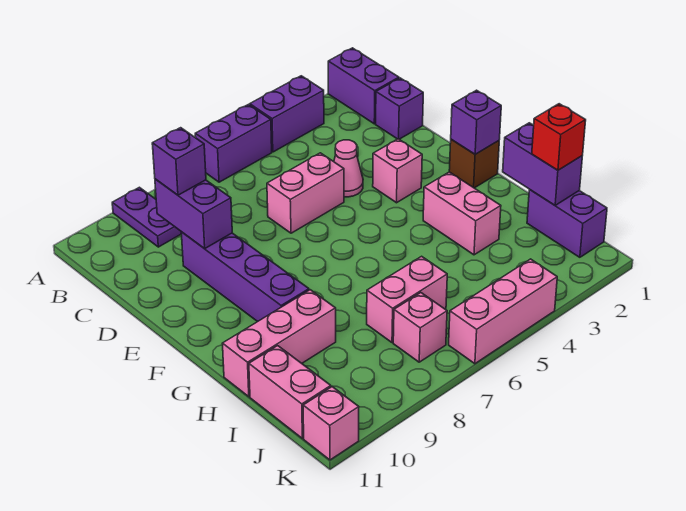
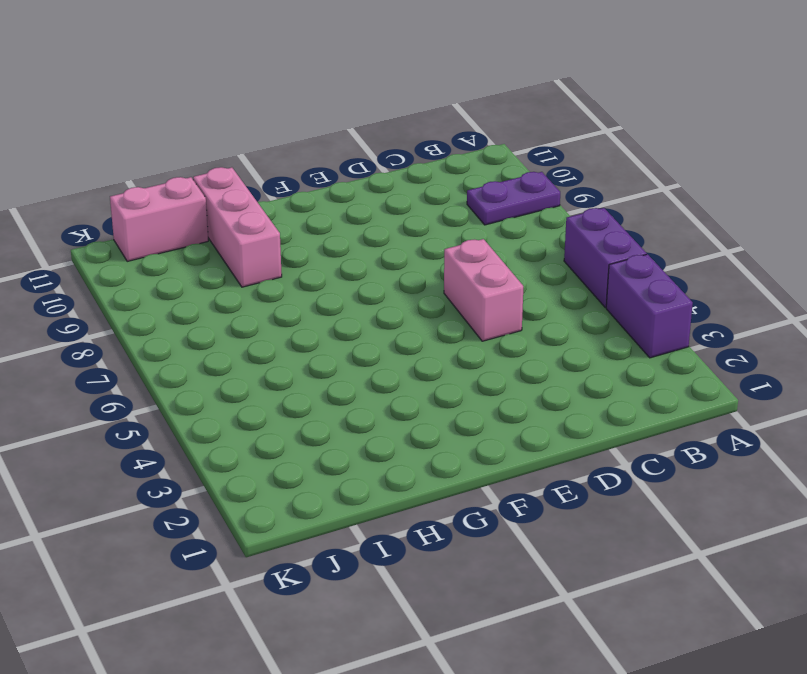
none -> purple brick A1:B1 level 1
none -> purple brick C1 level 1
none -> pink cone D4 level 1

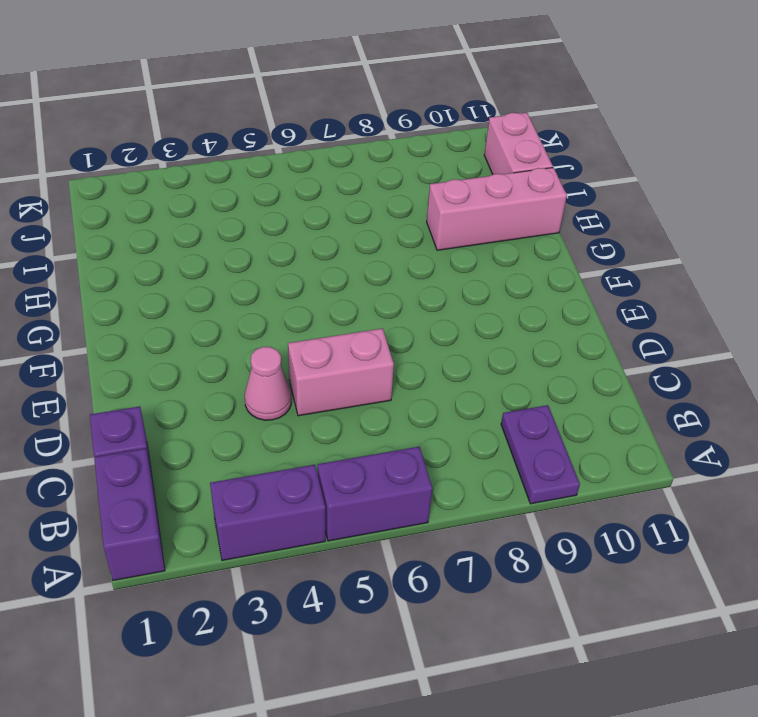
none -> purple brick D9:G9 level 1
none -> pink brick E3 level 1
none -> brown brick F1 level 1

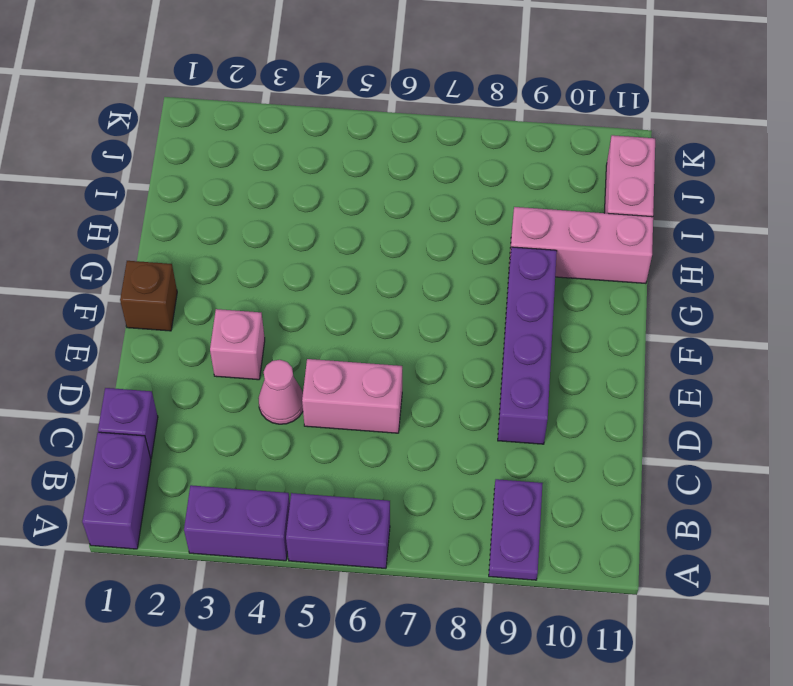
none -> pink brick G3:H3 level 1
none -> purple brick I1:J1 level 1
none -> pink brick I6:I7 level 1

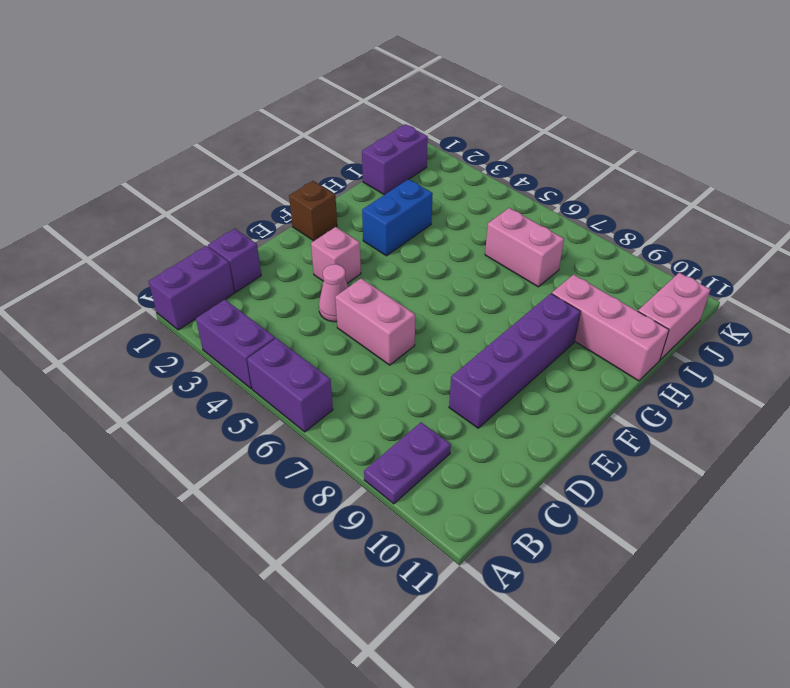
blue brick G3:H3 level 1 -> pink brick G3:H3 level 1
none -> pink brick J7 level 1
none -> pink brick K4:K6 level 1
none -> pink brick K11 level 1

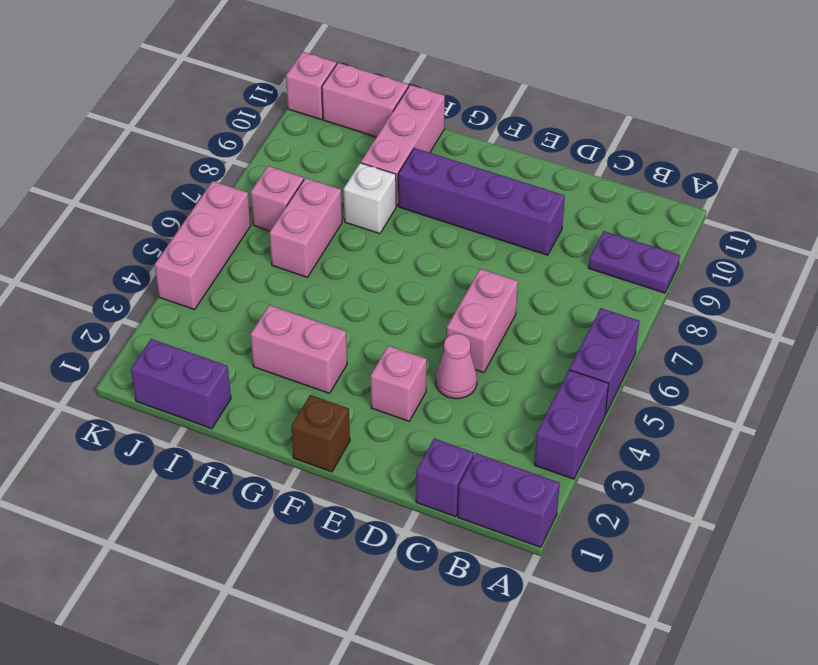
white brick H8 level 1 -> none
none -> purple brick C9:D9 level 2
none -> purple brick F1 level 2
none -> purple brick H1:I1 level 2

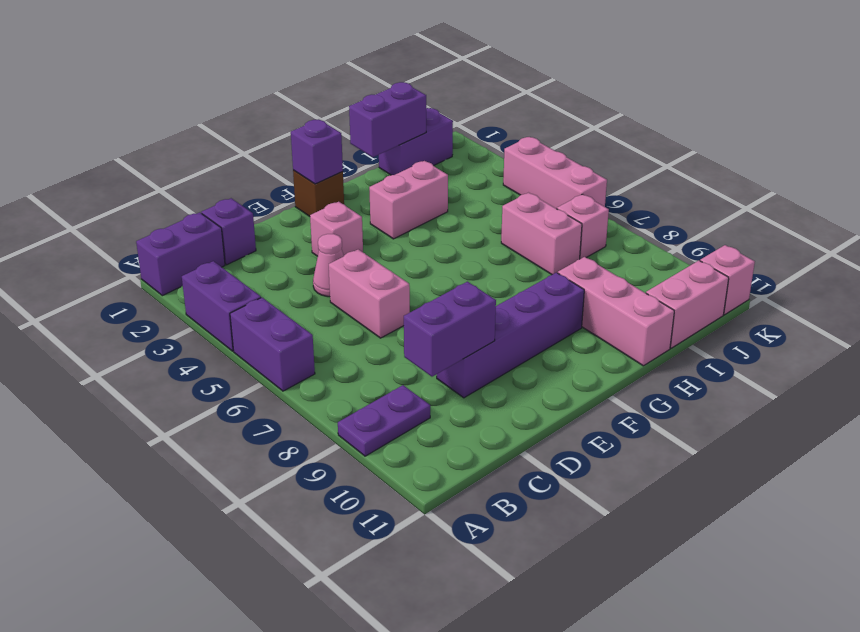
none -> purple brick C9 level 3
none -> red brick I1 level 3

